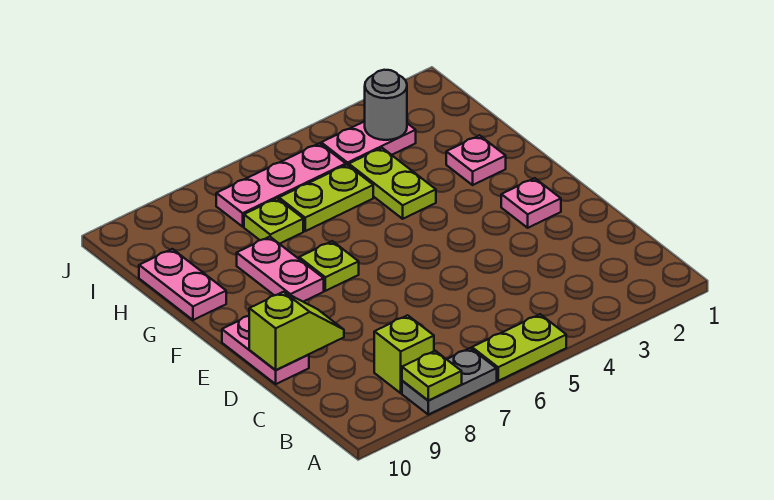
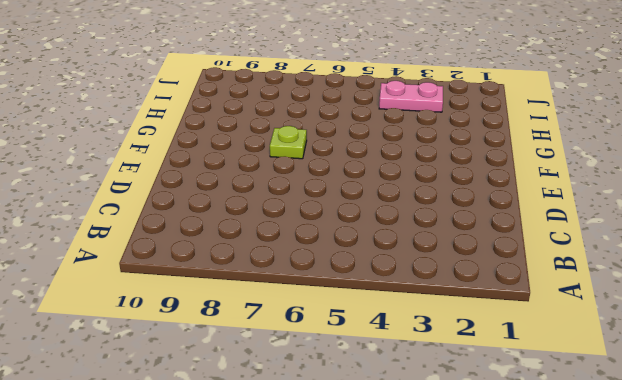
none -> lime plate A5:A6 level 1
none -> grey plate A7:A8 level 1
none -> lime brick B8 level 1

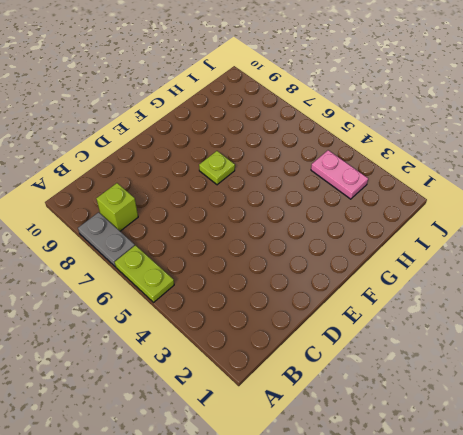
none -> pink plate D10:E10 level 1
none -> pink plate E2 level 1
none -> pink plate F8:G8 level 1

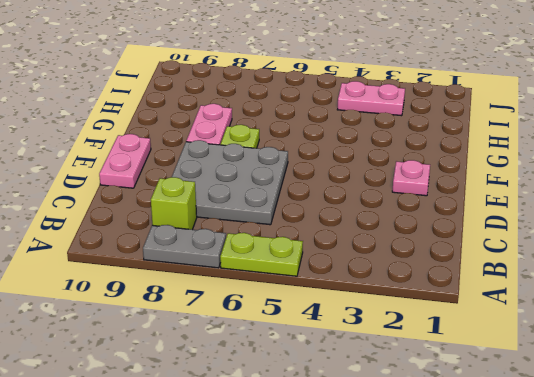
grey plate C6:E8 level 1 -> none
none -> pink plate G2 level 1
none -> lime plate G4:H4 level 1
none -> pink plate G10:H10 level 1

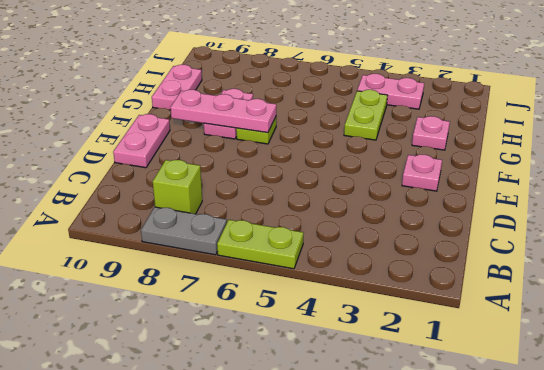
pink plate F7:F9 level 2 -> pink plate I5:I7 level 1
none -> lime plate H5:H6 level 1
none -> lime plate H7 level 1
none -> lime plate A8 level 2

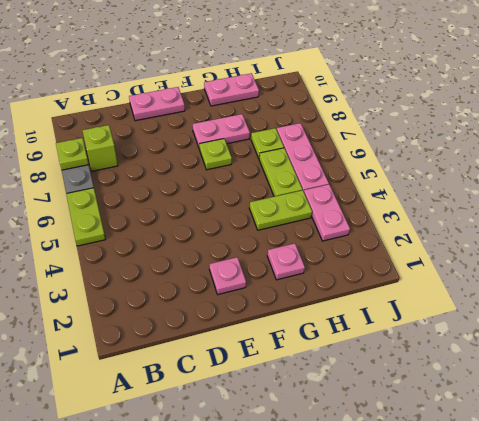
none -> lime slope D9:D10 level 2 top 10
none -> grey round brick I3 level 2

